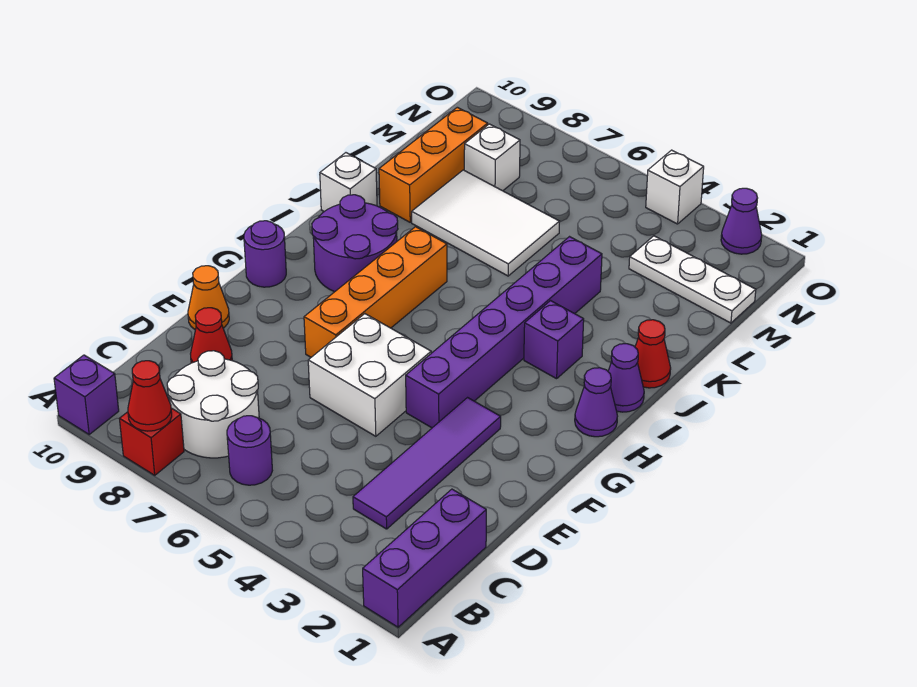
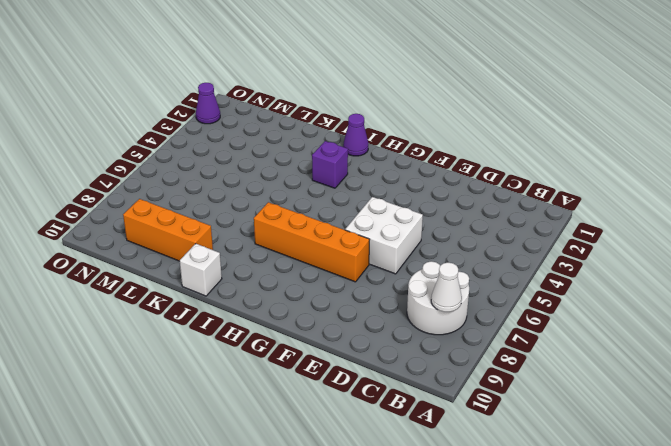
white cone B8 level 2 -> none
none -> purple brick A1:C1 level 1
none -> red brick A8 level 1
none -> purple brick A10 level 1

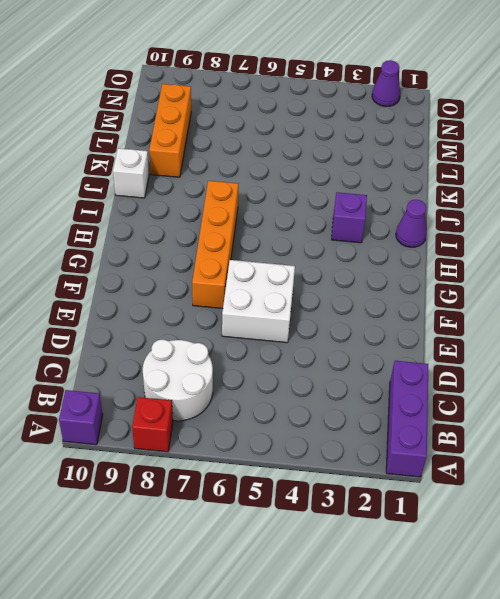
none -> purple round brick B6 level 1
none -> purple tile C3:F3 level 1
none -> red cone D9 level 1

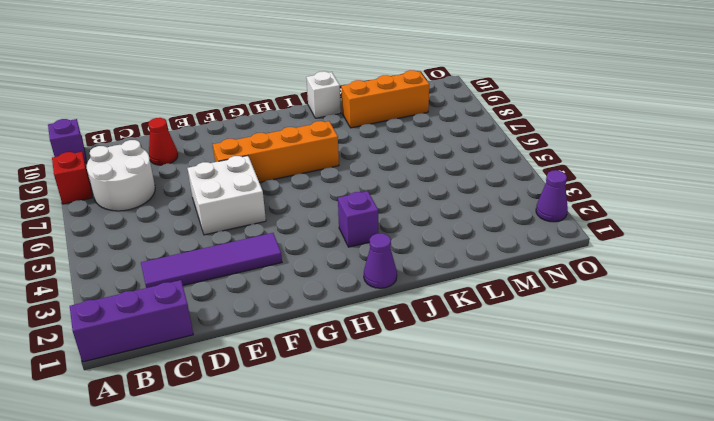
none -> purple round brick B6 level 1
none -> orange cone E10 level 1
none -> purple brick F4:K4 level 1

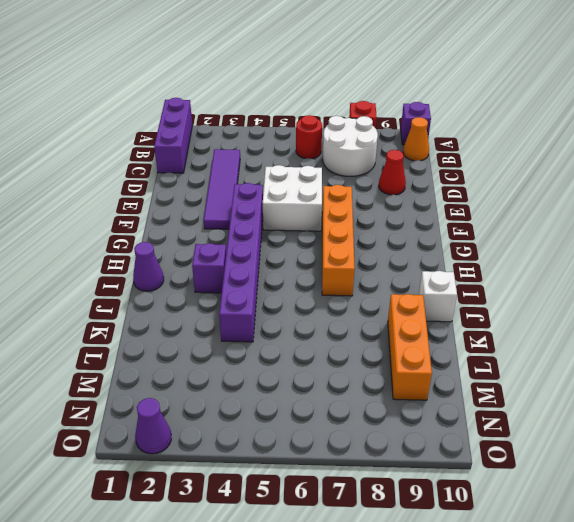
red round brick B6 level 1 -> purple round brick B6 level 1
orange cone B10 level 1 -> orange cone E10 level 1
none -> purple round brick G10 level 1
none -> purple cone H1 level 1
none -> purple round brick H8:I9 level 1

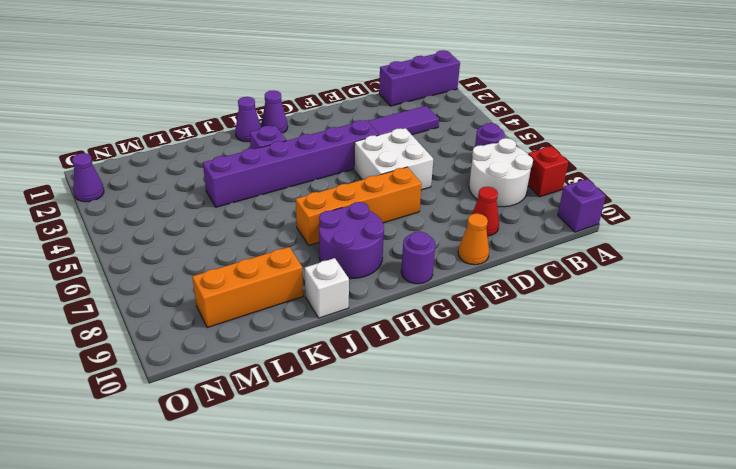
none -> red cone J1 level 1
none -> white tile K6:L8 level 1
none -> white plate M1:M3 level 1

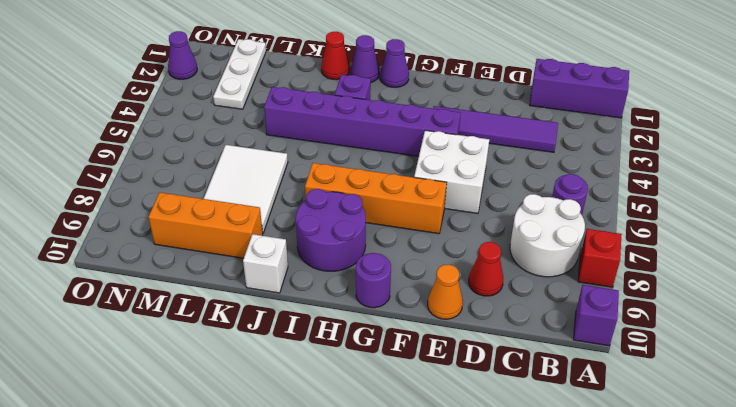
none -> white brick M8 level 1
none -> white brick O4 level 1
none -> red cone A8 level 2

